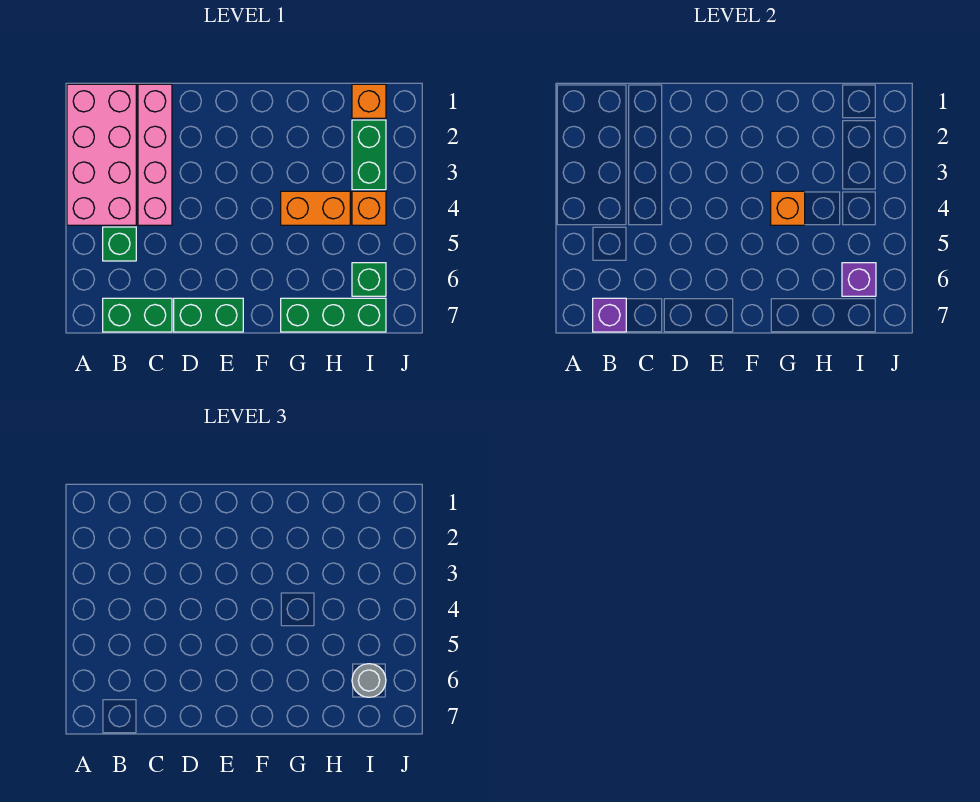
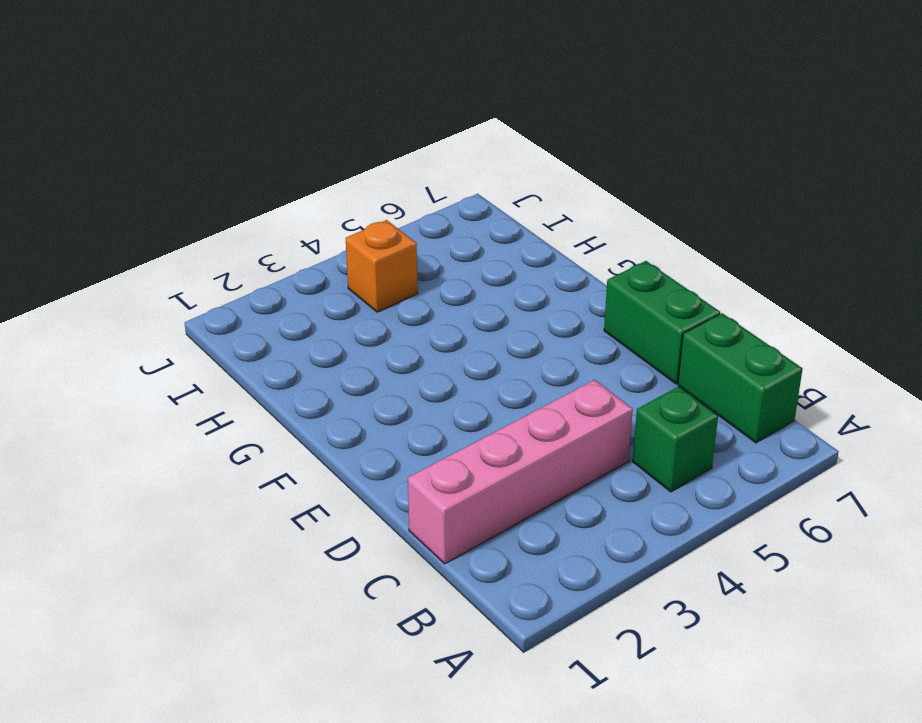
none -> pink brick A1:B4 level 1
none -> orange brick G4:H4 level 1
none -> green brick G7:I7 level 1

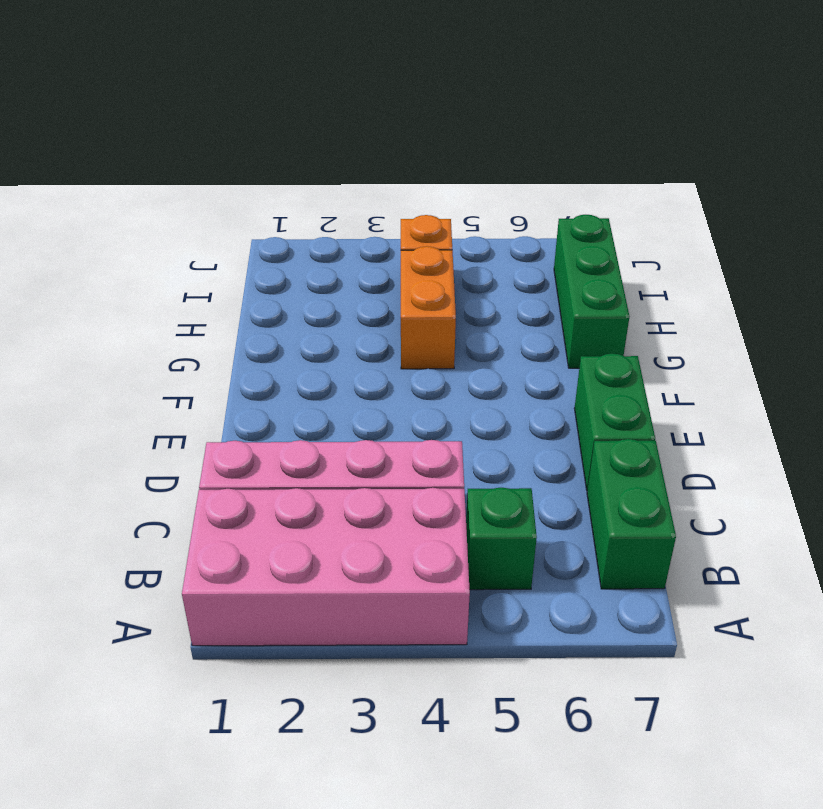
none -> orange brick I1 level 1
none -> green brick I2:I3 level 1
none -> green brick I6 level 1

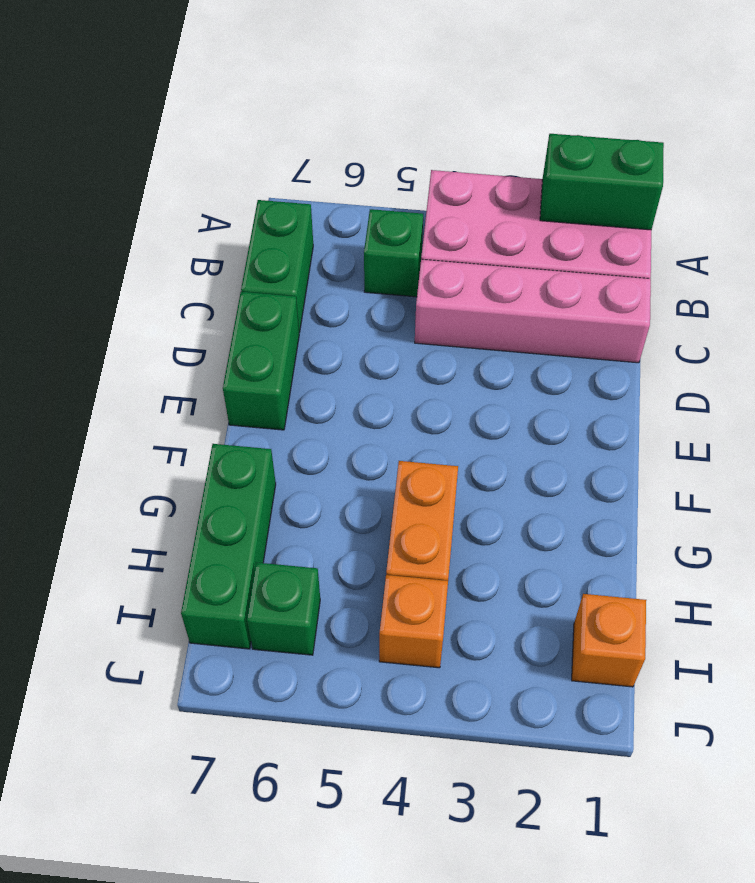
green brick A1:A2 level 2 -> green brick I2:I3 level 1
none -> purple brick B7 level 2
none -> orange brick G4 level 2
none -> purple brick I6 level 2

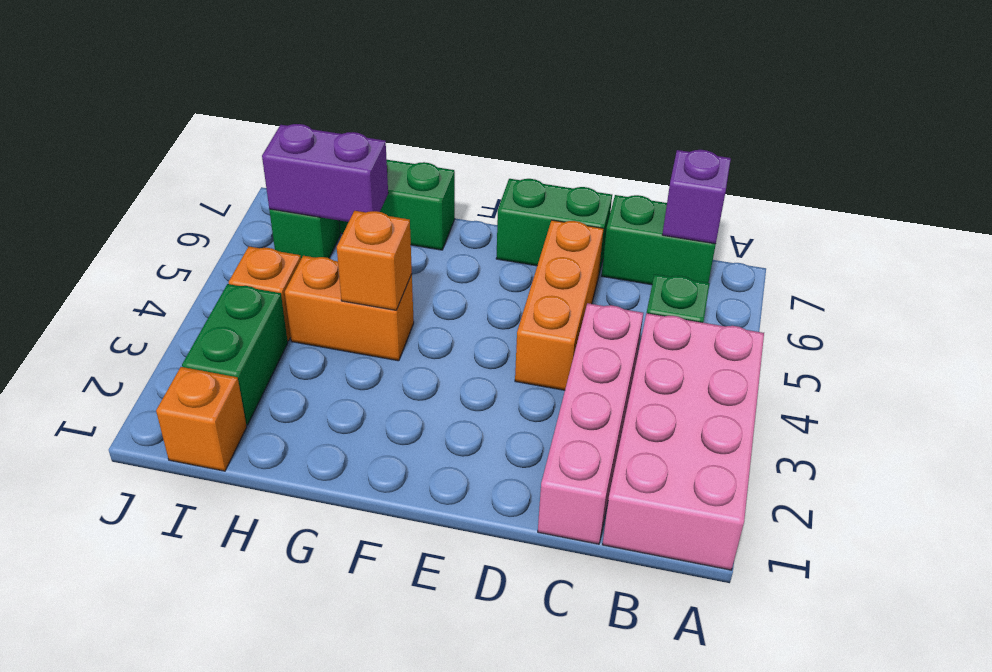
orange brick D4:D6 level 1 -> none
purple brick H6:I6 level 2 -> purple brick I6 level 2
none -> grey round brick I6 level 3

